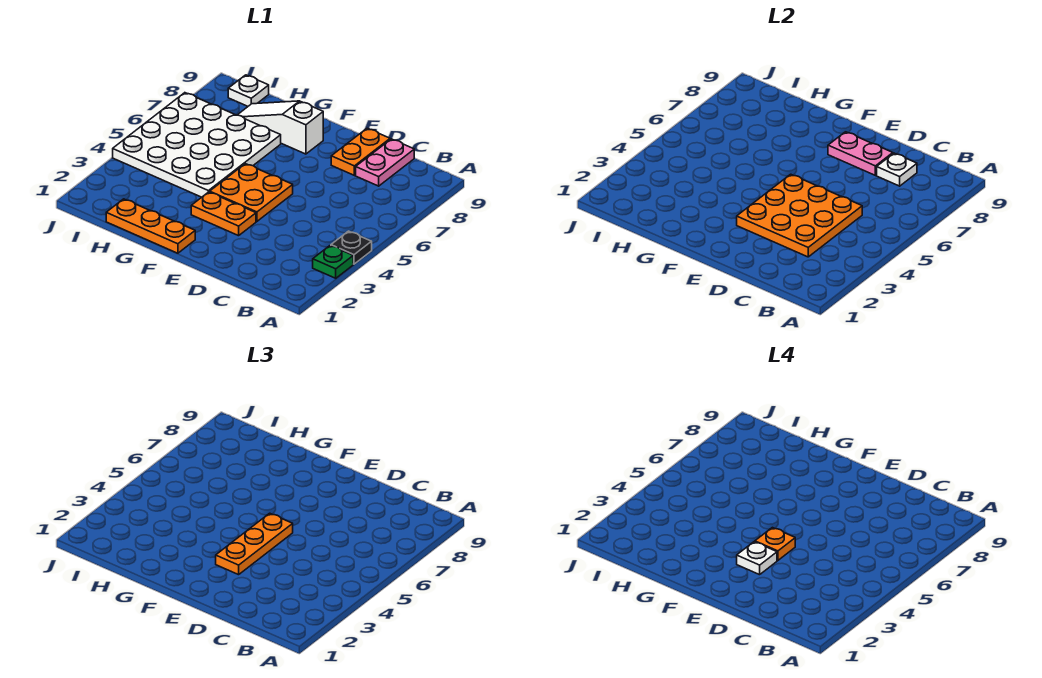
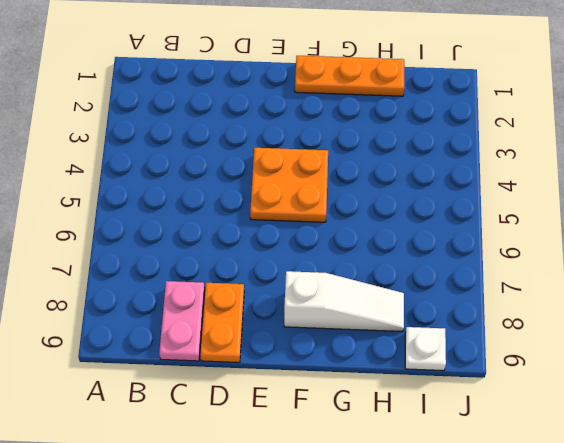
none -> green plate A3 level 1
none -> black plate A4 level 1
none -> orange plate E3:F3 level 1

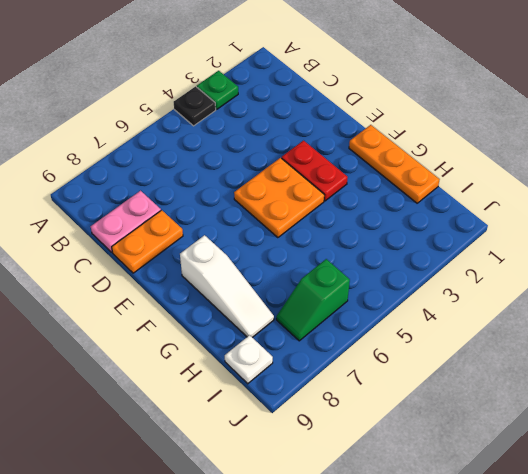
red plate E3:F3 level 1 -> orange plate E3:F3 level 1
green slope I6:I7 level 1 top 6 -> white plate G4:J7 level 1
none -> orange plate C3:E5 level 2
none -> white plate C8 level 2
none -> pink plate D8:E8 level 2

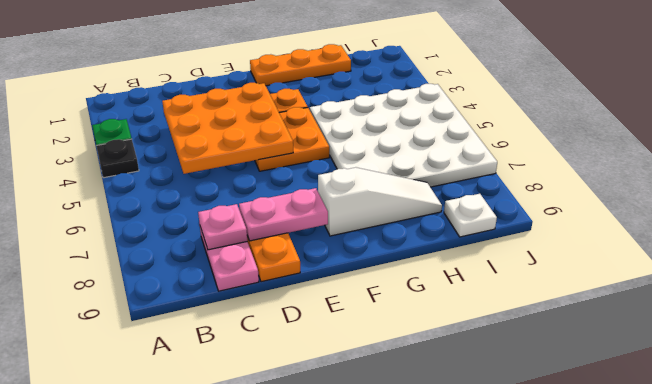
pink plate C8 level 2 -> white plate C8 level 2
none -> orange plate E3:E5 level 3
none -> white plate E3 level 4
none -> orange plate E4 level 4

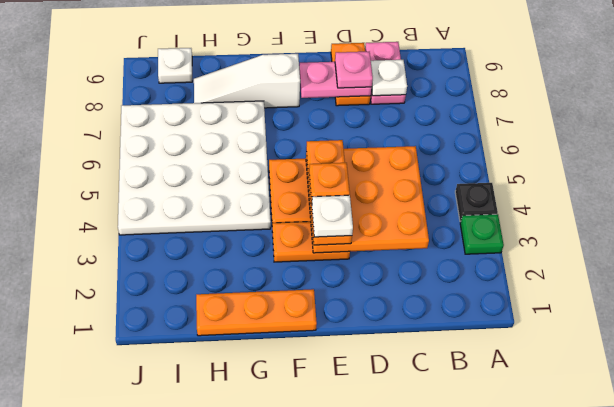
pink plate D8 level 3 -> none

